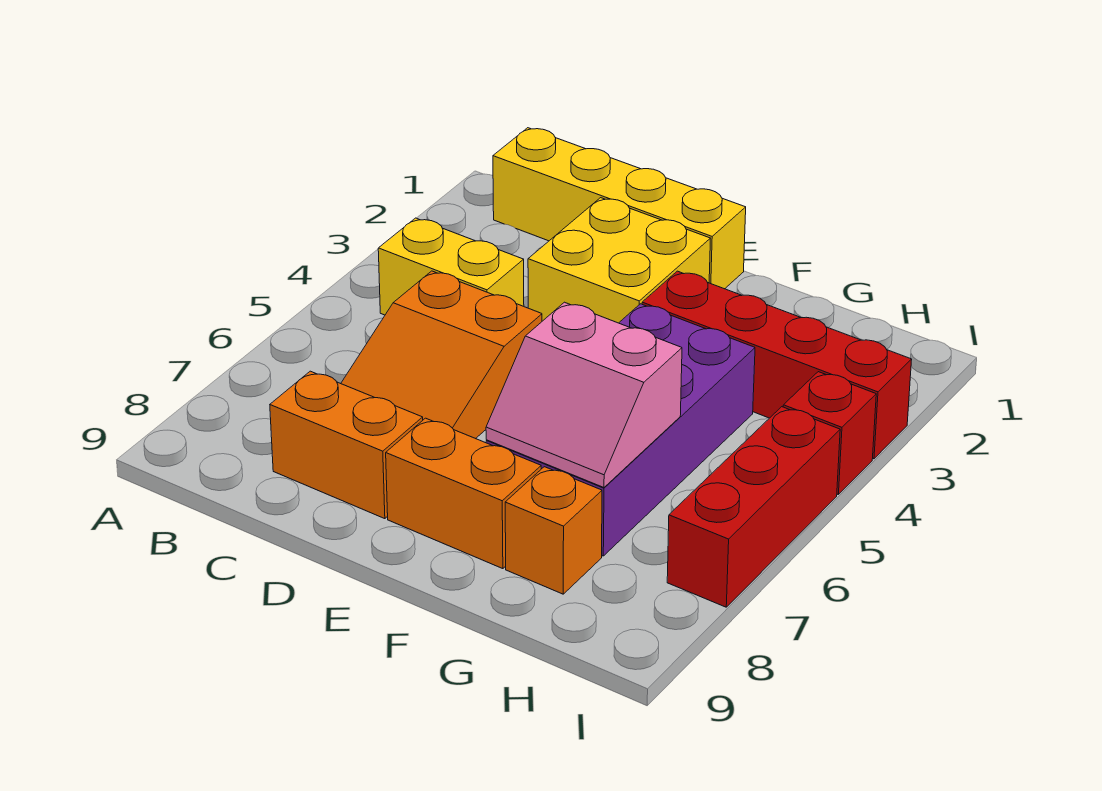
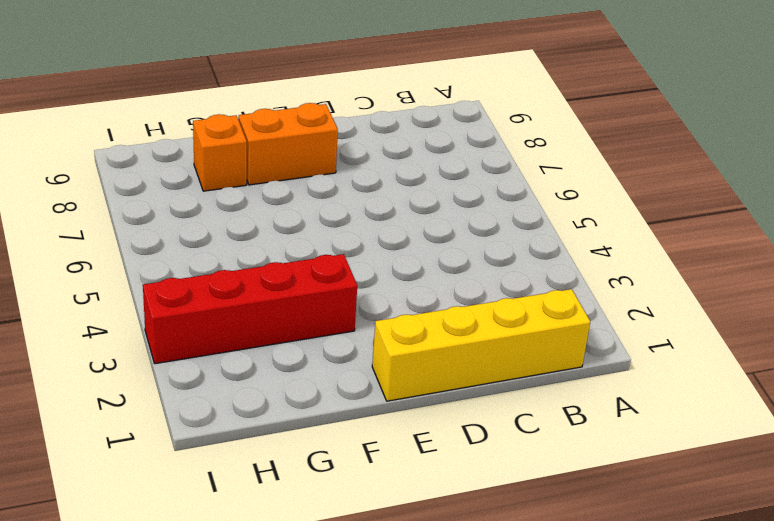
none -> yellow brick B4:C4 level 1
none -> orange slope C5:D7 level 1 top 5
none -> orange brick C8:D8 level 1

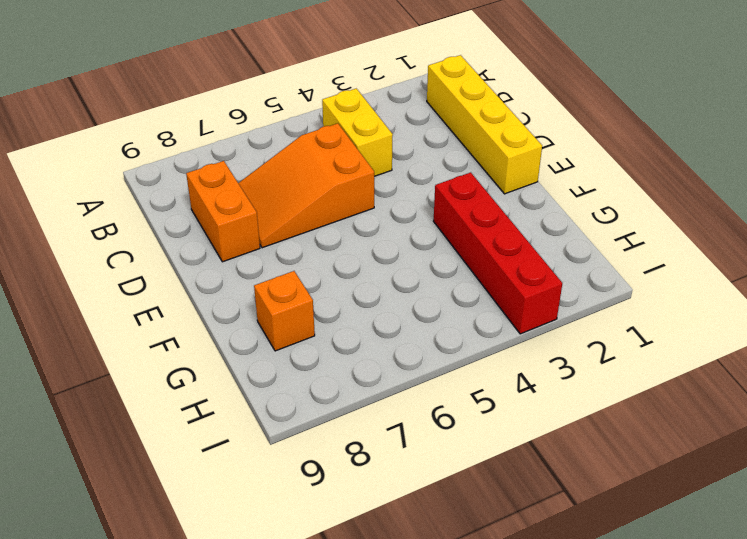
none -> yellow brick D2:E3 level 1
none -> orange brick E8:F8 level 1
none -> purple brick F4:G7 level 1

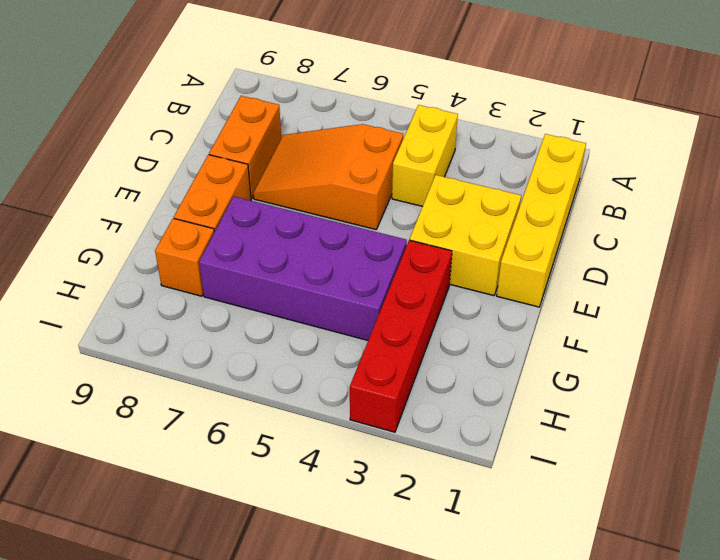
none -> red brick I4 level 1
none -> red brick I5:I7 level 1
none -> pink slope F6:G7 level 2 top 6

